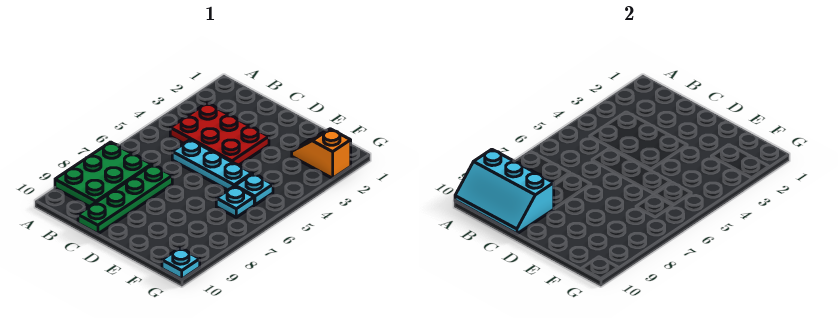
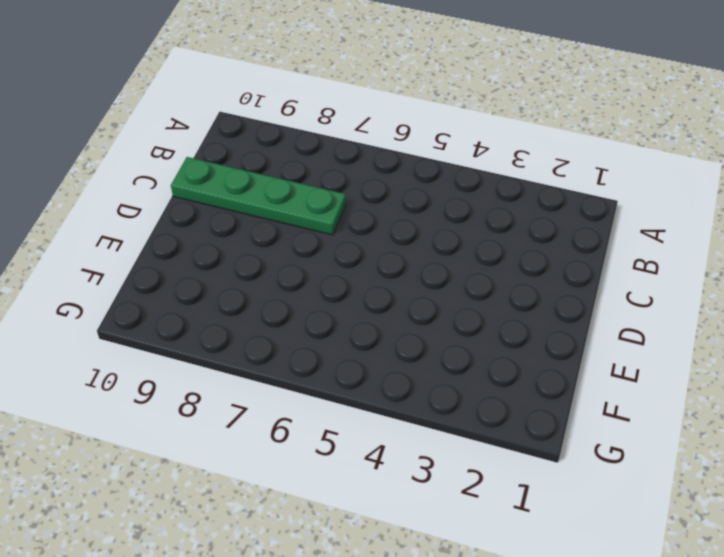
none -> green plate A7:B9 level 1
none -> red plate B3:D4 level 1

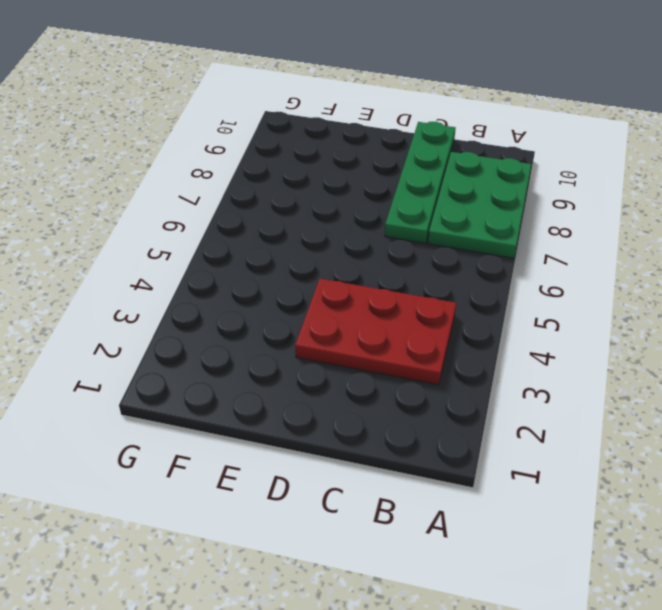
none -> cyan plate C5:E5 level 1
none -> orange slope F2:G2 level 1 top G

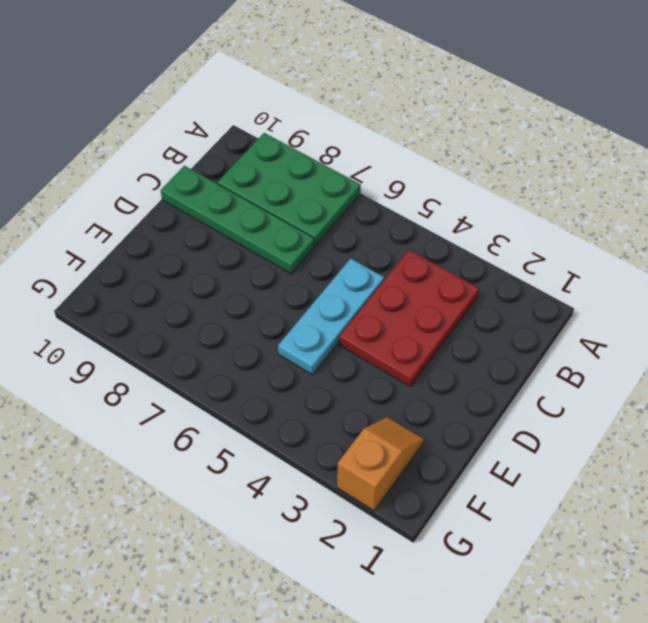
none -> cyan plate F5 level 1
none -> cyan plate F6 level 1

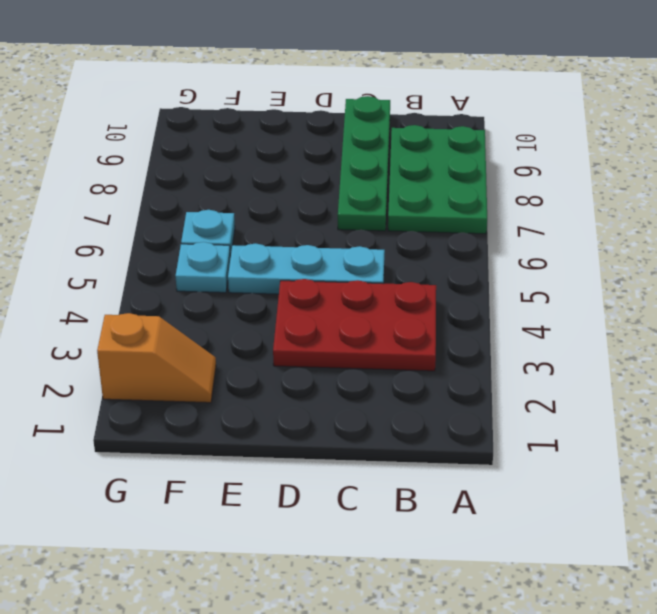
none -> cyan plate G10 level 1
none -> cyan slope A9:C10 level 2 top 9

